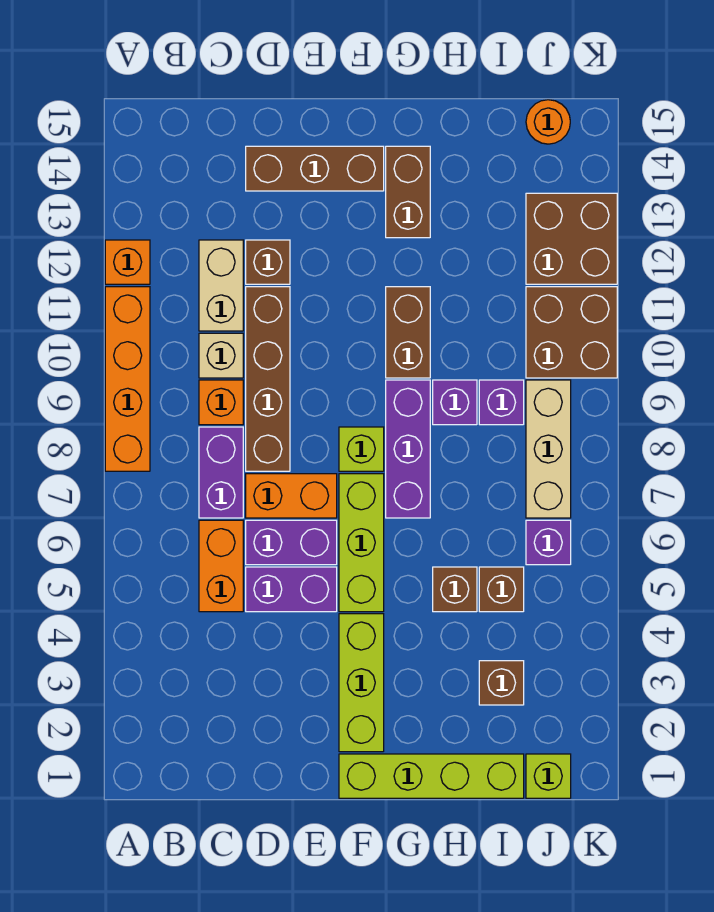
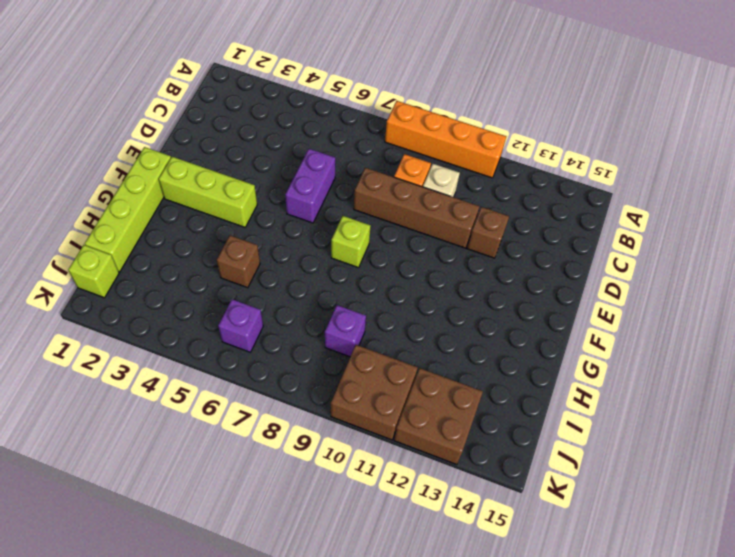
none -> orange brick A12 level 1
none -> orange brick C5:C6 level 1
none -> purple brick C7:C8 level 1
none -> tan brick C11:C12 level 1

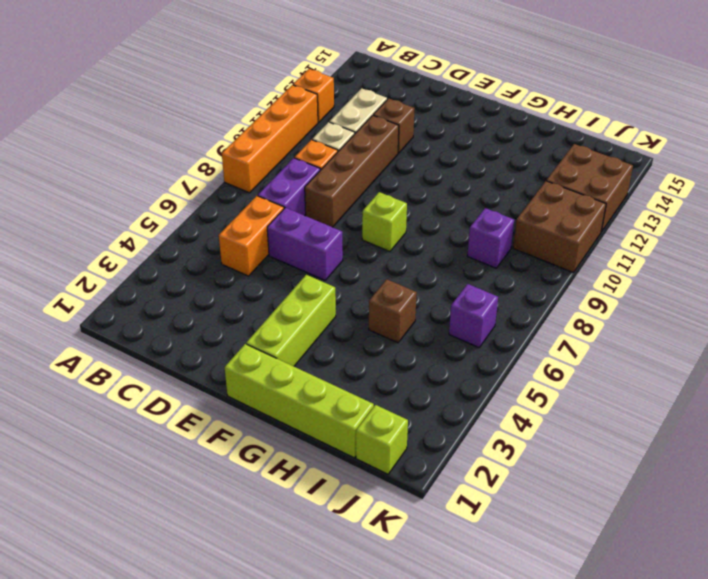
none -> purple brick D5:E5 level 1
none -> orange brick D7:E7 level 1
none -> brown brick D14:F14 level 1
none -> lime brick F5:F7 level 1

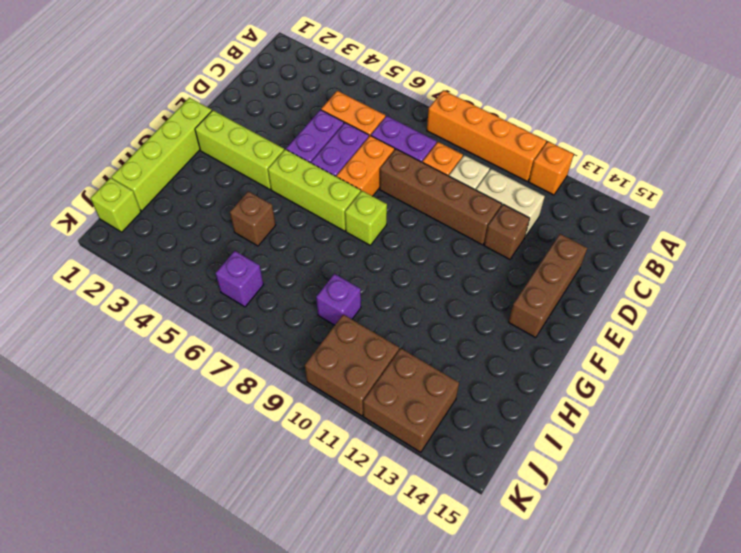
none -> purple brick G7:G9 level 1
none -> brown brick G10:G11 level 1
none -> brown brick G13:G14 level 1
none -> purple brick H9 level 1

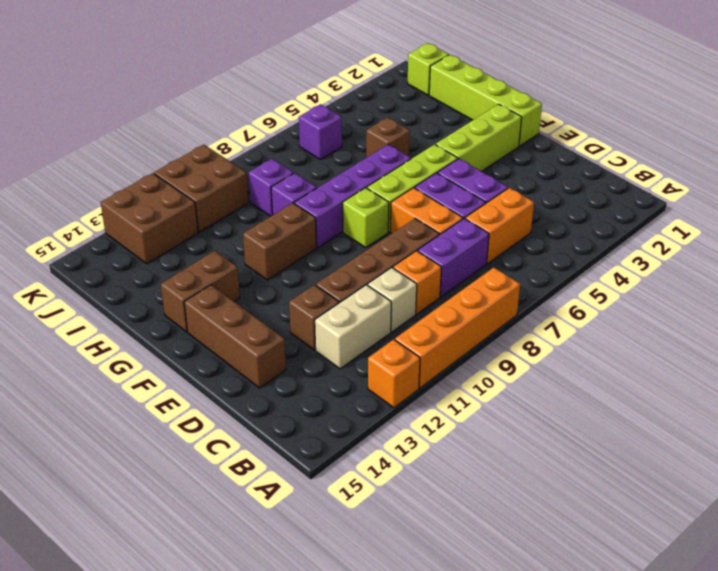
purple brick G6:G9 level 1 -> purple brick G7:G9 level 1
none -> brown brick I3 level 1
none -> brown brick I5 level 1
none -> tan brick J7:J9 level 1
none -> orange round brick J15 level 1

